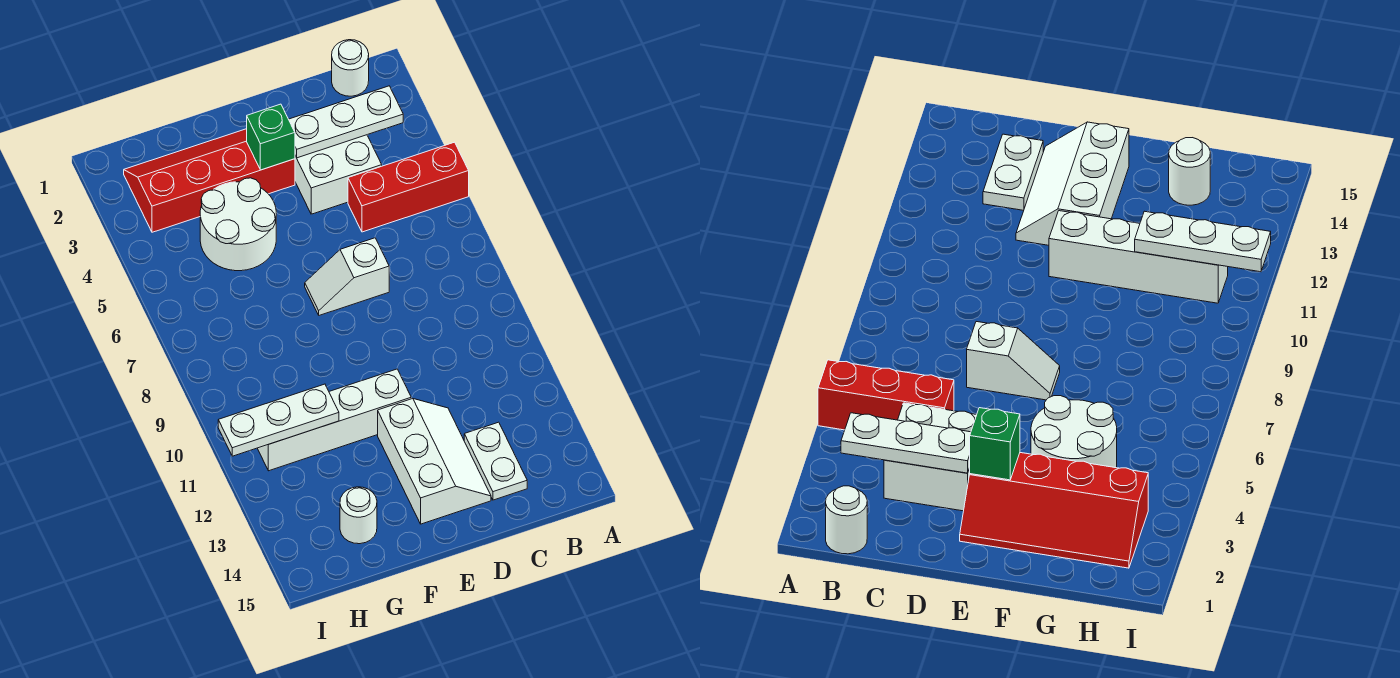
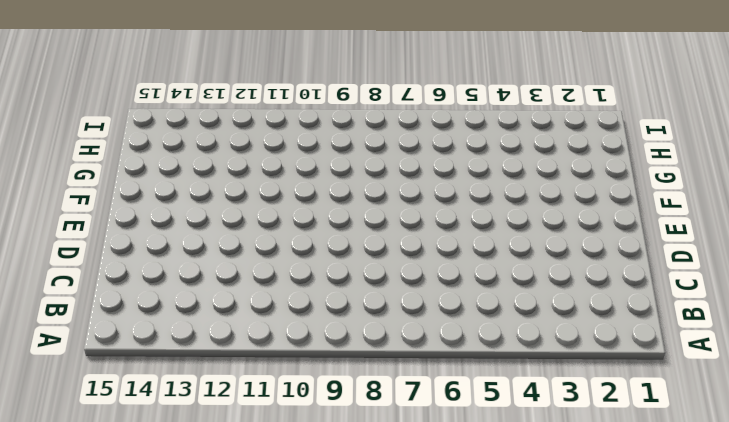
none -> red brick A5:C5 level 1
none -> white round brick B1 level 1
none -> white brick C3:D4 level 1

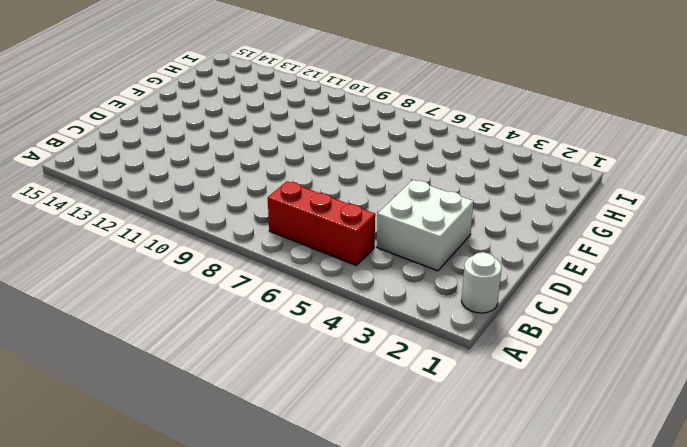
red brick B5:B7 level 1 -> red brick A5:C5 level 1
none -> white plate C13:C14 level 1
none -> white slope D7:E7 level 1 top D
none -> white slope D12:E14 level 1 top E

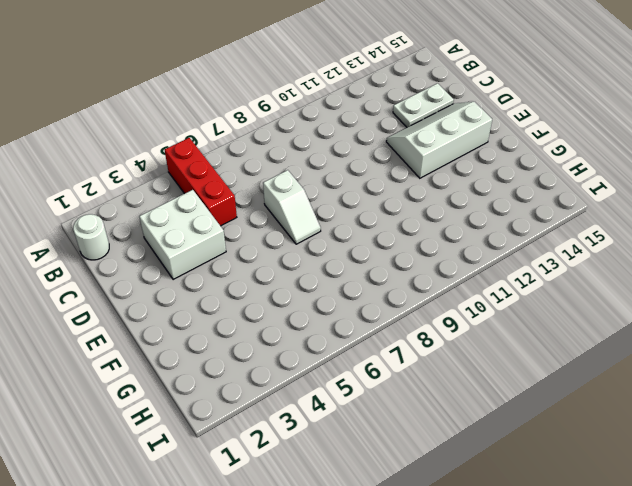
none -> red slope E2:H3 level 1 top 3
none -> white brick E11:H11 level 1
none -> white round brick F4:G5 level 1

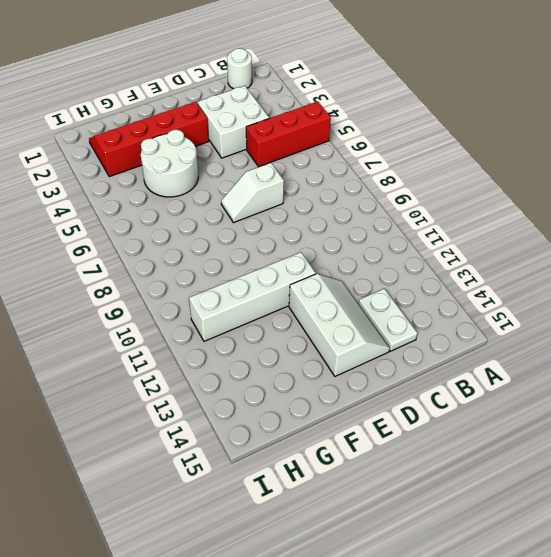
none -> white round brick G14 level 1
none -> white plate B3:D3 level 2
none -> green brick E3 level 2

